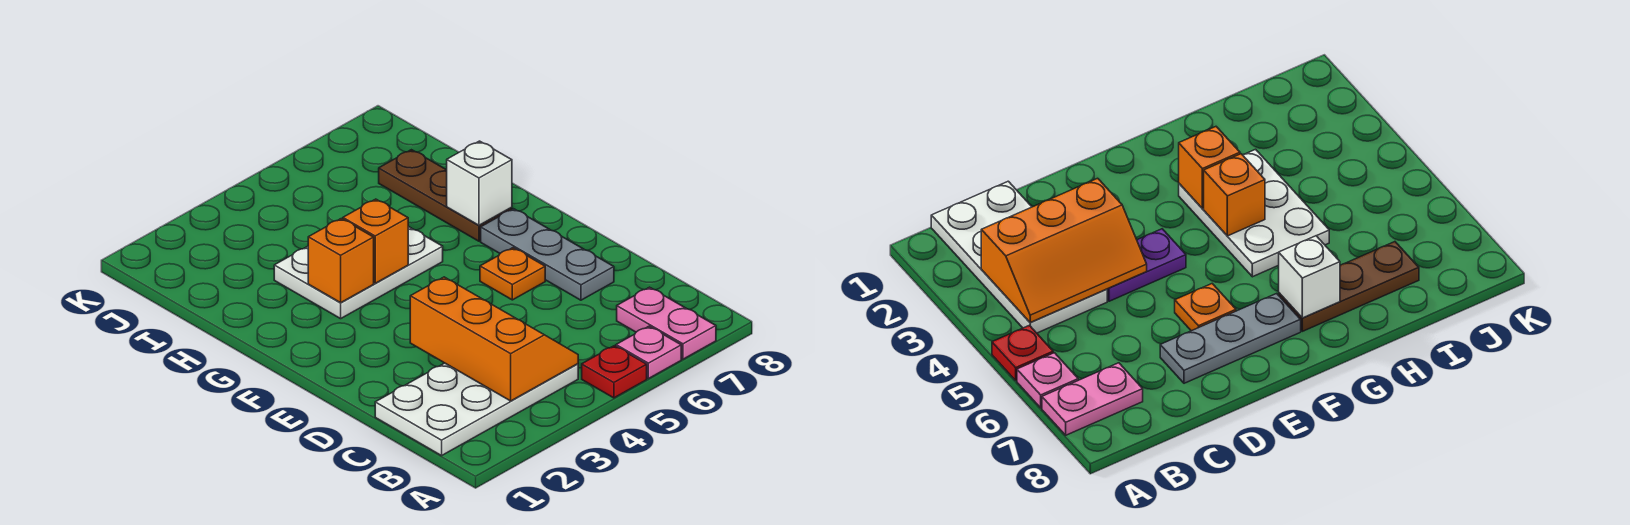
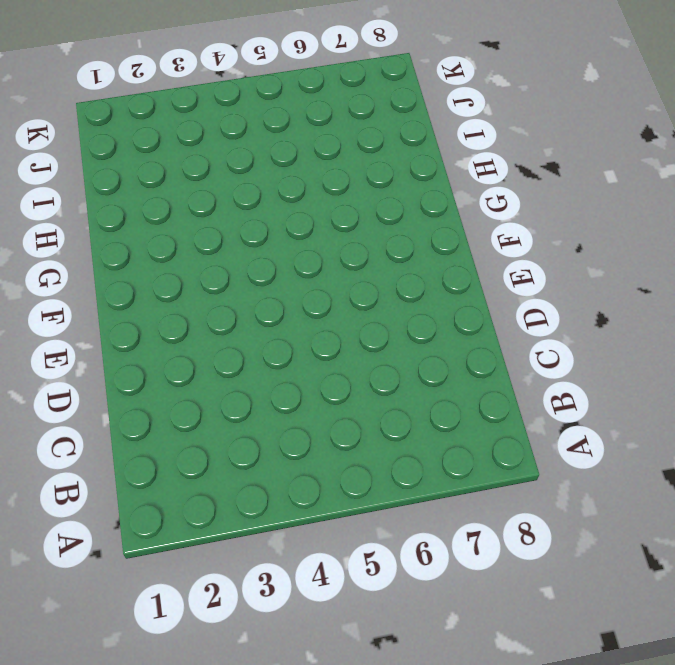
none -> red plate A5 level 1
none -> pink plate A6 level 1
none -> pink plate A7:B7 level 1

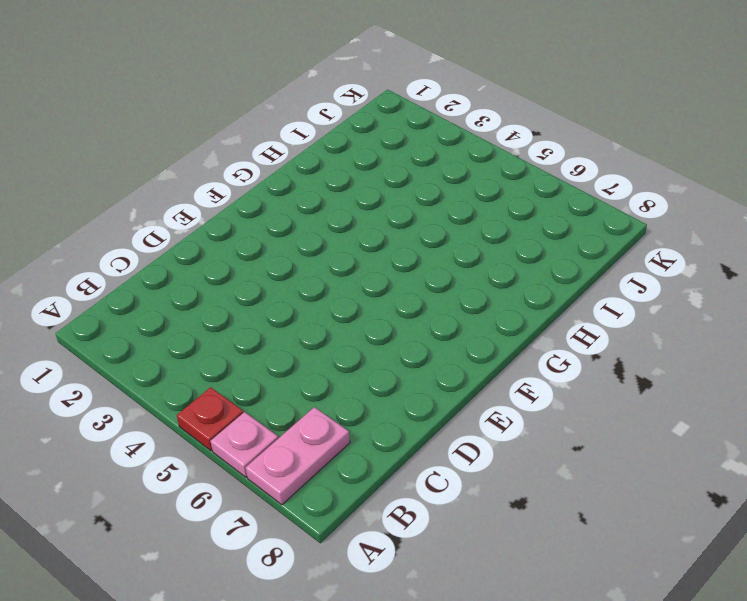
none -> white plate B1:C4 level 1
none -> purple plate D4:E4 level 1
none -> grey plate D7:F7 level 1

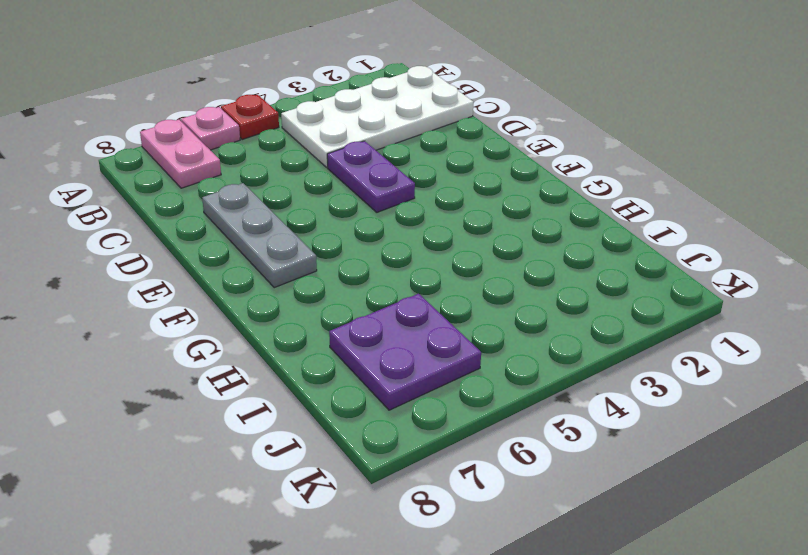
purple plate I6:J7 level 1 -> brown plate G7:I7 level 1
none -> orange plate E6 level 1
none -> white plate G3:H5 level 1
none -> orange slope B3:D4 level 2 top 3

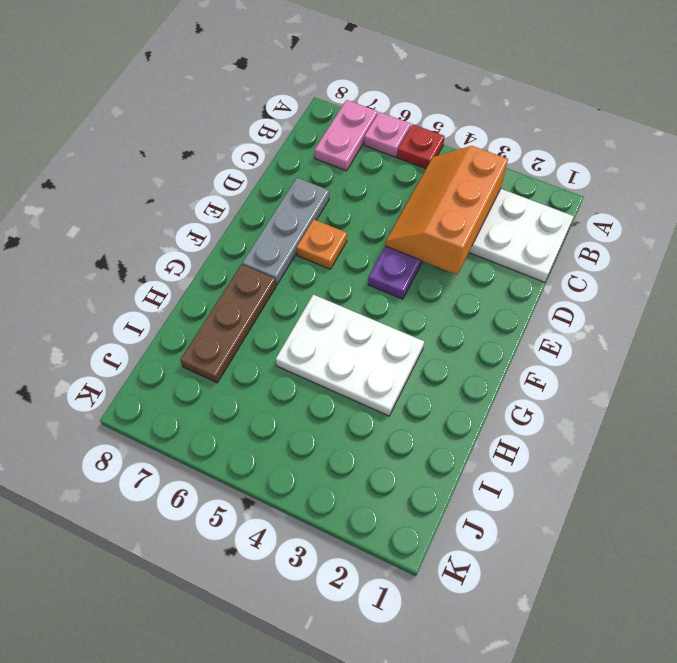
none -> orange brick G3 level 2
none -> orange brick G4 level 2
none -> white brick G7 level 2

